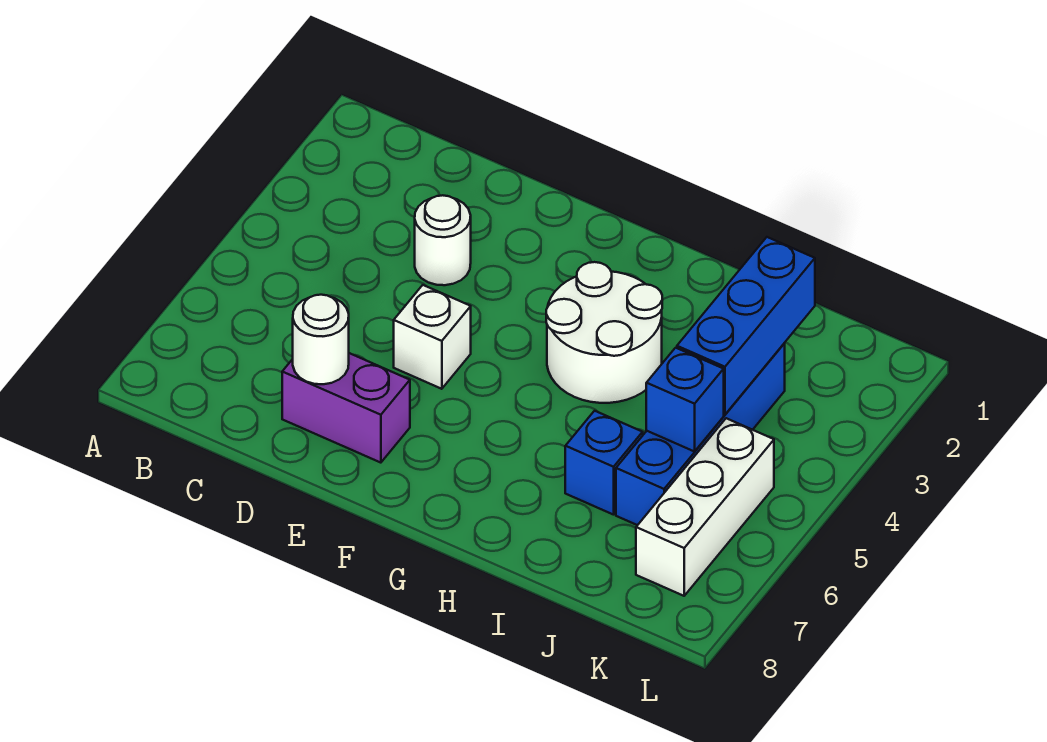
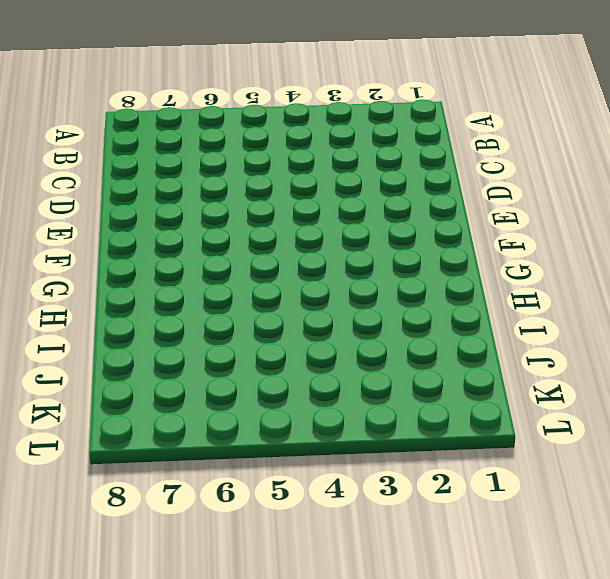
none -> white round brick D3 level 1
none -> purple brick D7:E7 level 1

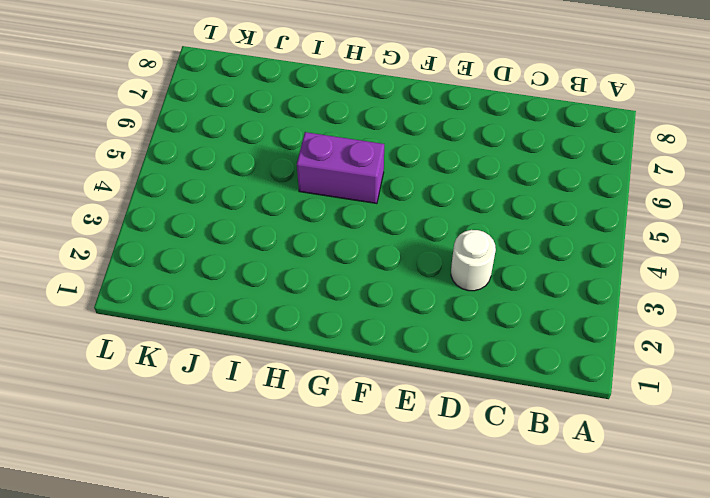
purple brick G5:H5 level 1 -> purple brick D7:E7 level 1
none -> white brick E5 level 1
none -> white round brick G3:H4 level 1

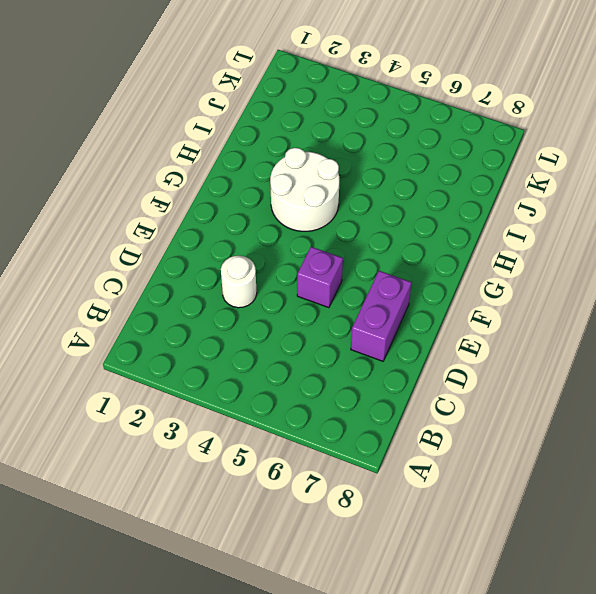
purple brick E5 level 1 -> white brick E5 level 1
none -> blue brick I6 level 1
none -> blue brick J3:J6 level 1

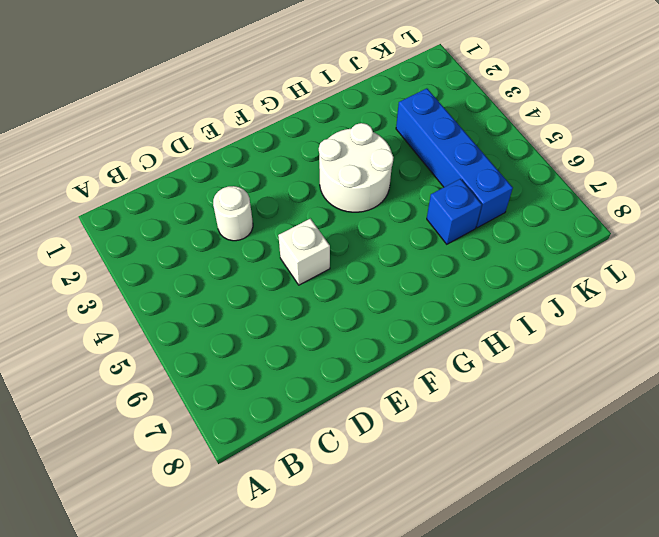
none -> purple brick D7:E7 level 1
none -> white brick K5:K7 level 1

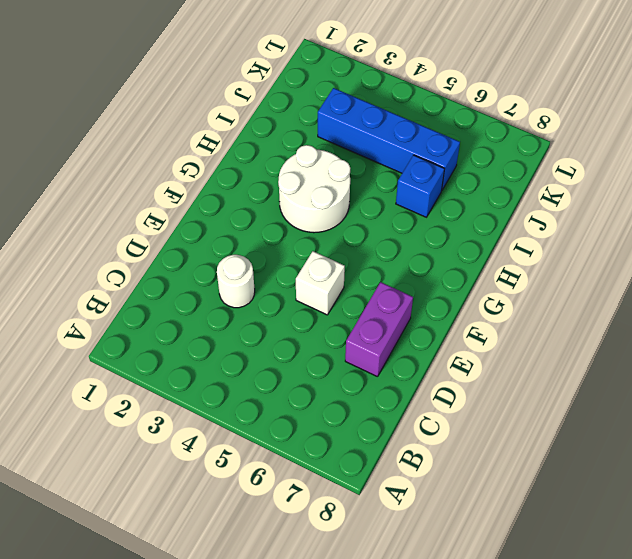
none -> white brick K5:K7 level 1
none -> white round brick D7 level 2

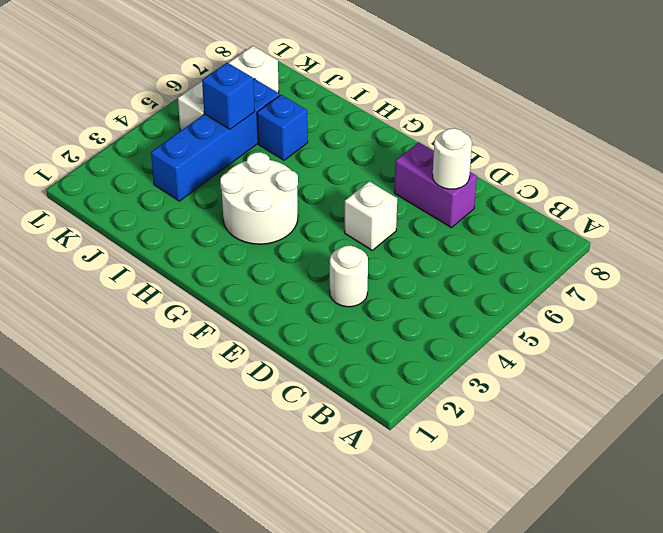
none -> blue brick J2:J4 level 2

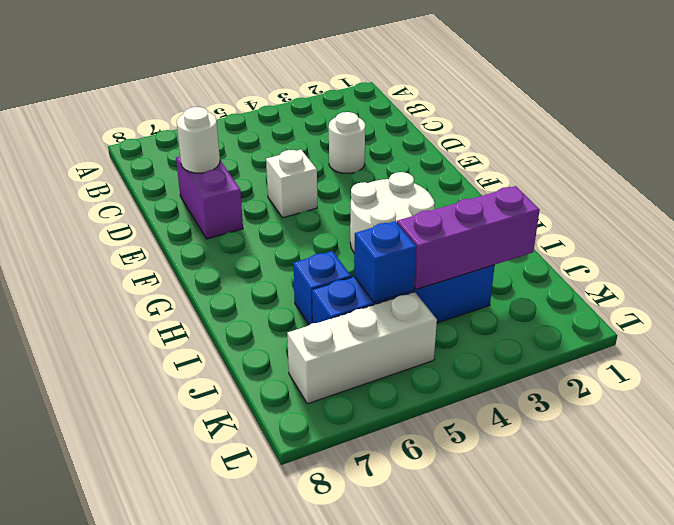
purple brick J2:J4 level 2 -> blue brick J2:J4 level 2

